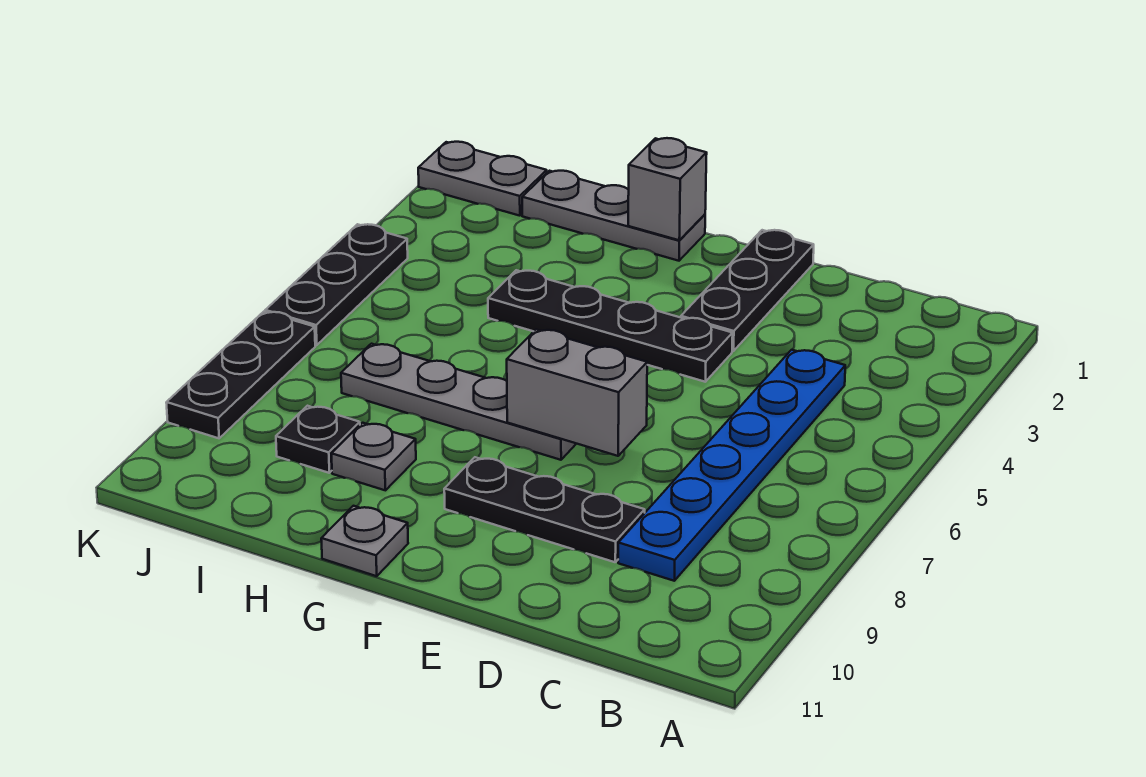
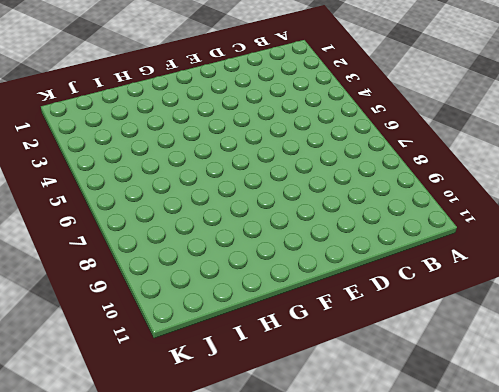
none -> blue plate C4:C9 level 1
none -> black plate D9:F9 level 1
none -> black plate E1:E3 level 1

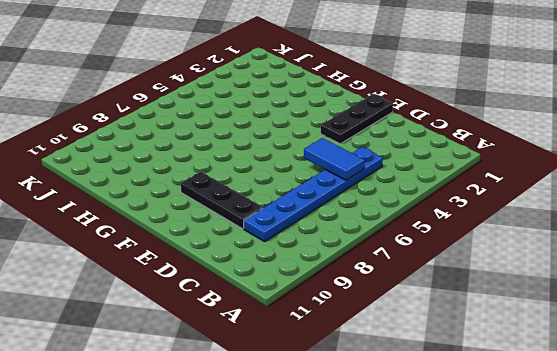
blue tile C5:D5 level 2 -> none
none -> black plate E4:H4 level 1
none -> grey plate F7:I7 level 1
none -> grey plate G1:I1 level 1

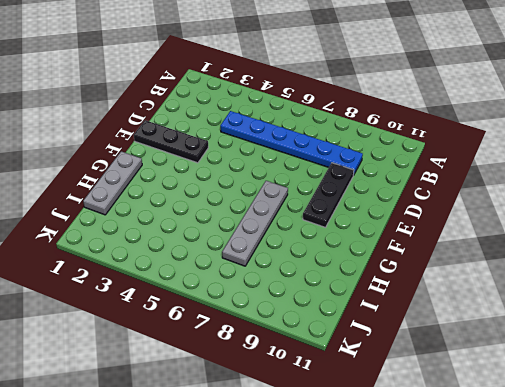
none -> black plate E4:H4 level 1
none -> grey plate G11 level 1
none -> grey plate H9 level 1

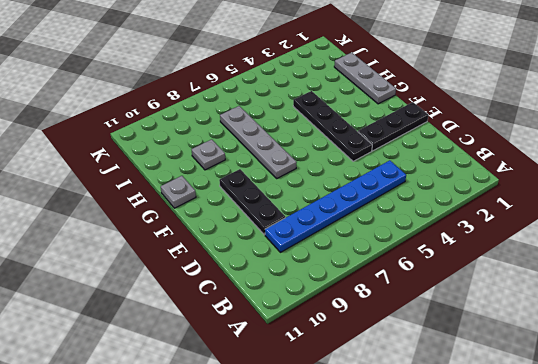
none -> black plate I9 level 1
none -> grey plate J1:K1 level 1
none -> black plate K4:K6 level 1

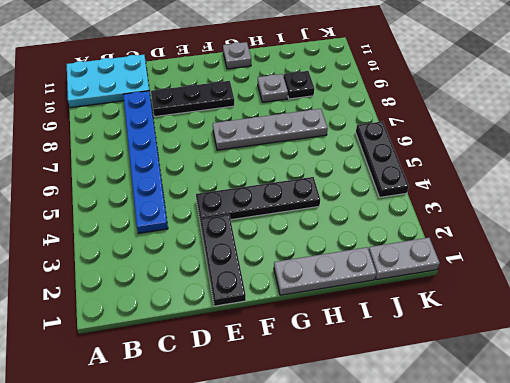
cyan plate A10:C11 level 1 -> none
none -> black plate K7:K9 level 1
none -> grey brick E7:F7 level 2
none -> grey brick G1 level 2

